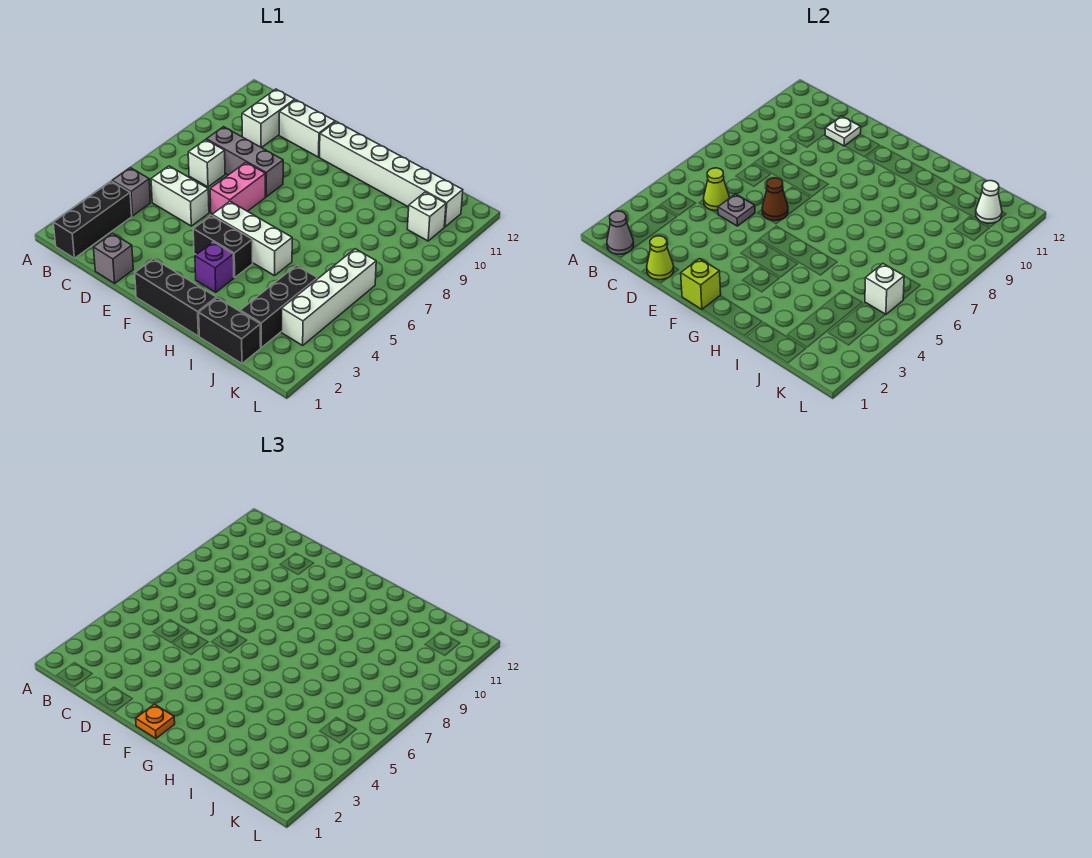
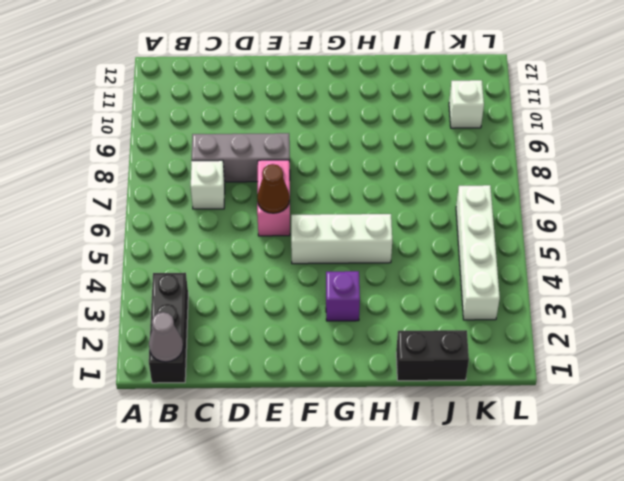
none -> grey brick B4 level 1
none -> white brick C5:D5 level 1
none -> white brick C10:C11 level 1

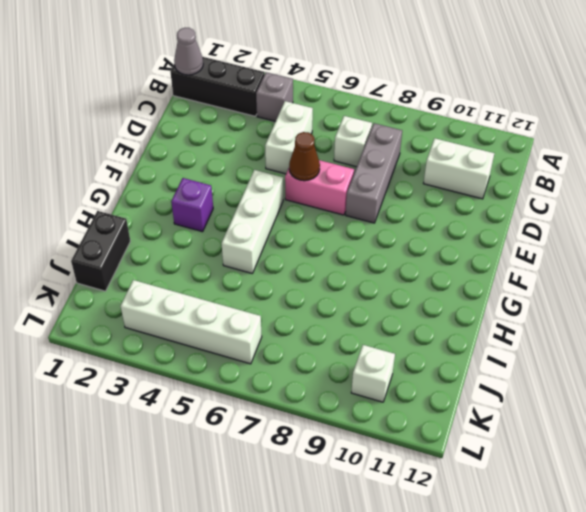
none -> grey brick D1 level 1
none -> white brick D11:E11 level 1
none -> black brick F1:H1 level 1

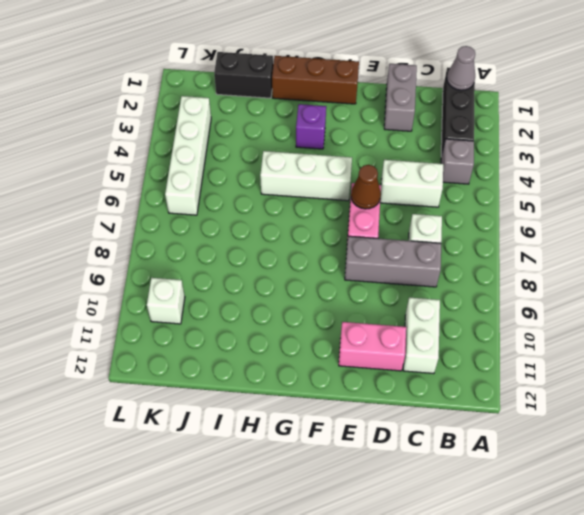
grey brick D1:D2 level 1 -> grey brick D1 level 1
pink brick D11:E11 level 1 -> white brick D11:E11 level 1
brown brick F1:H1 level 1 -> black brick F1:H1 level 1
none -> black brick F4:G4 level 1
none -> white brick F11:K11 level 1
none -> black brick J2:J4 level 1

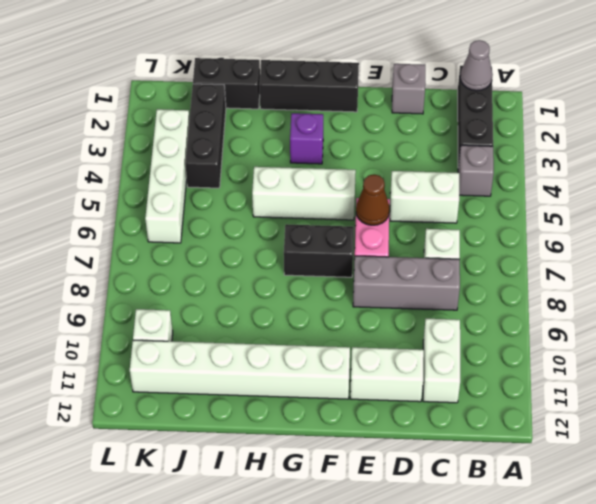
black brick F7:G7 level 1 -> black brick F4:G4 level 1
none -> lime cone C5 level 2
none -> lime cone D1 level 2
none -> grey plate D5 level 2

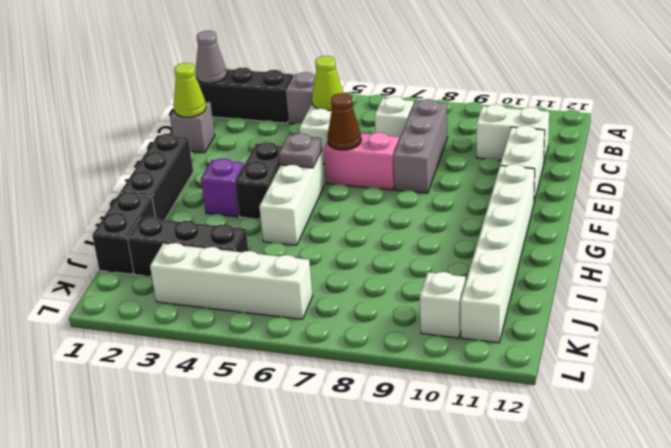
grey plate F5 level 2 -> grey plate D5 level 2
none -> white plate D11 level 2
none -> lime brick F1 level 2
none -> white brick K5 level 2

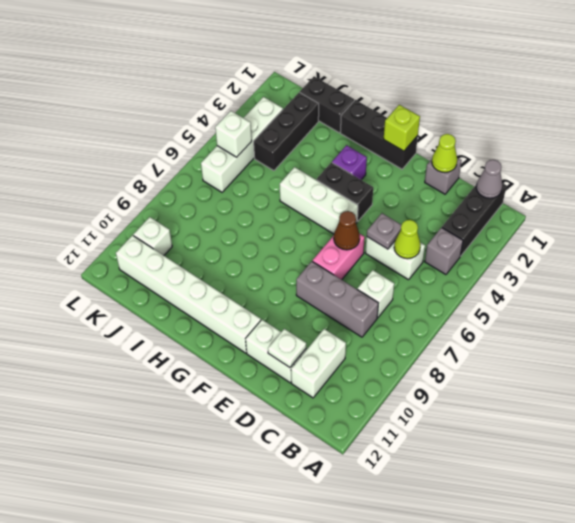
none -> white cone K11 level 2
none -> orange plate F1 level 3

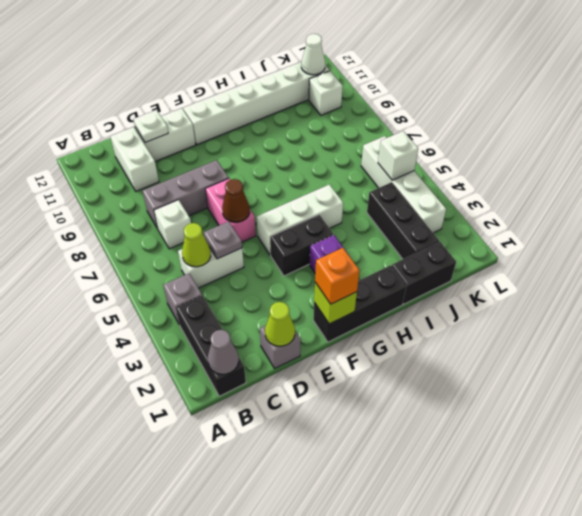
orange brick F1 level 3 -> orange plate F1 level 3

